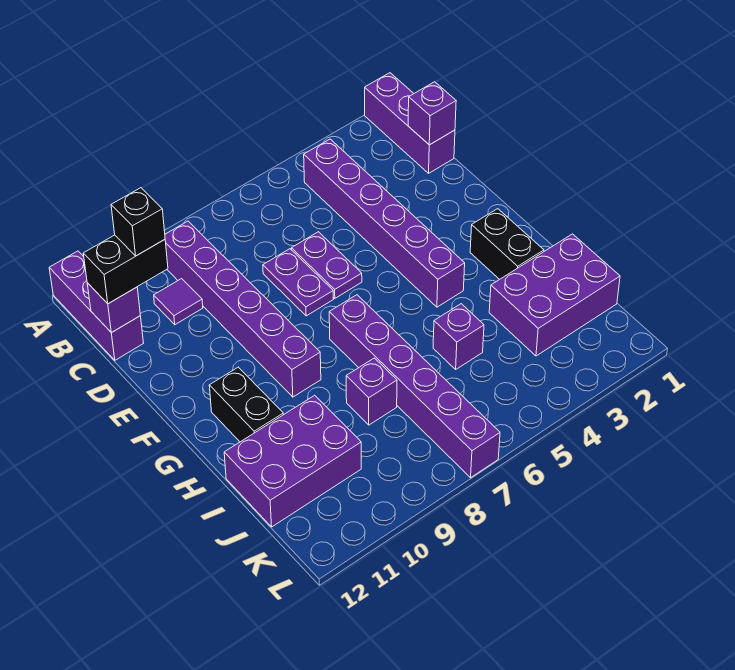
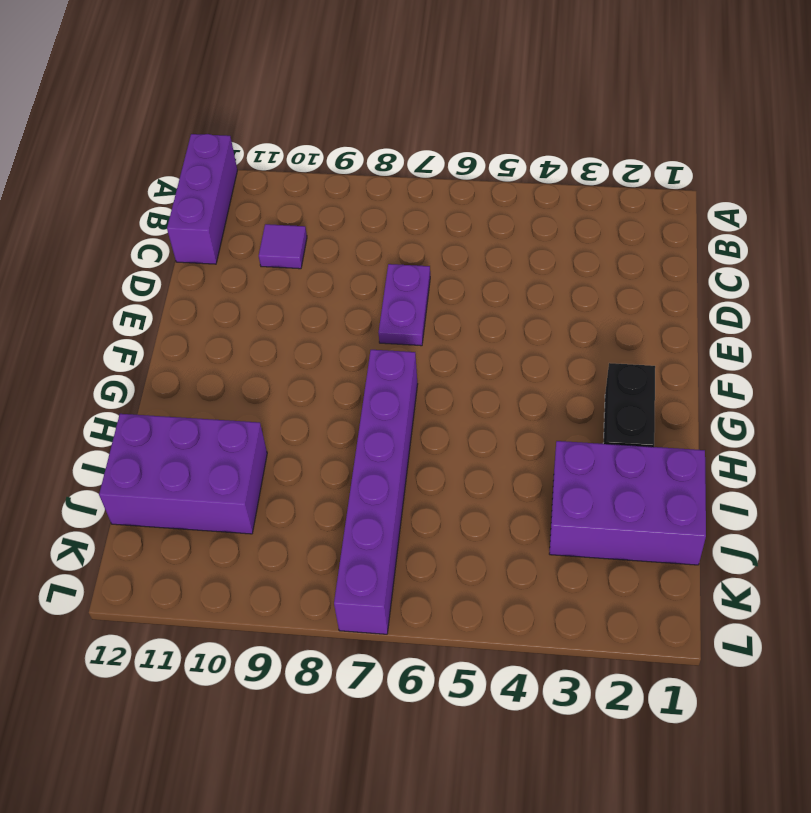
none -> purple brick A1:C1 level 1
none -> purple brick B4:G4 level 1
none -> purple brick B9:G9 level 1

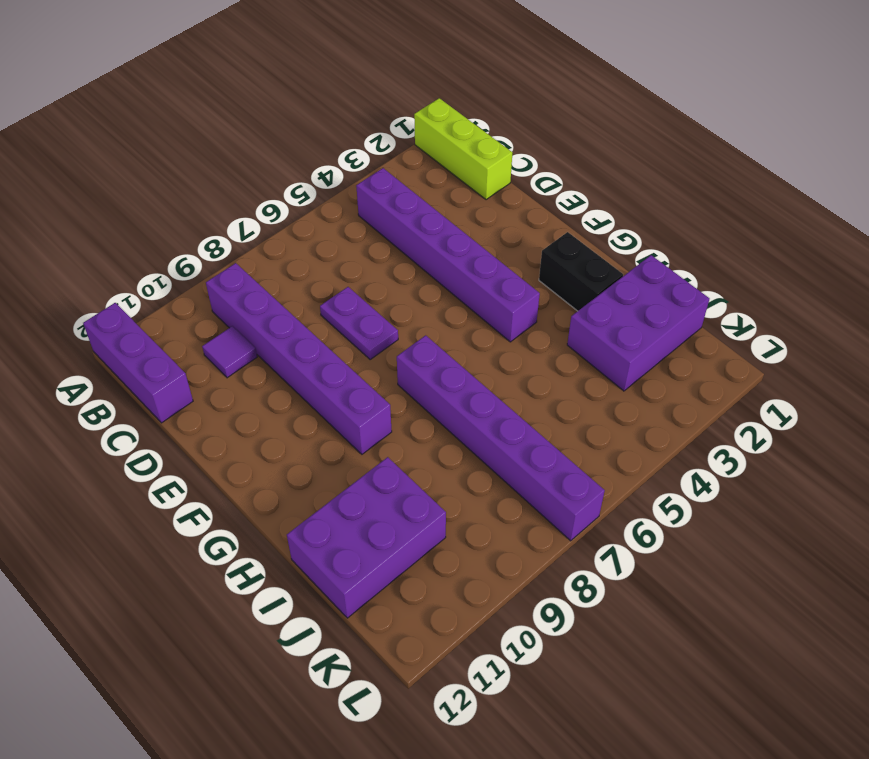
lime brick A1:C1 level 1 -> purple brick A1:C1 level 1
none -> purple plate D6:E6 level 1
none -> black brick G11:H11 level 1
none -> purple brick I5 level 1

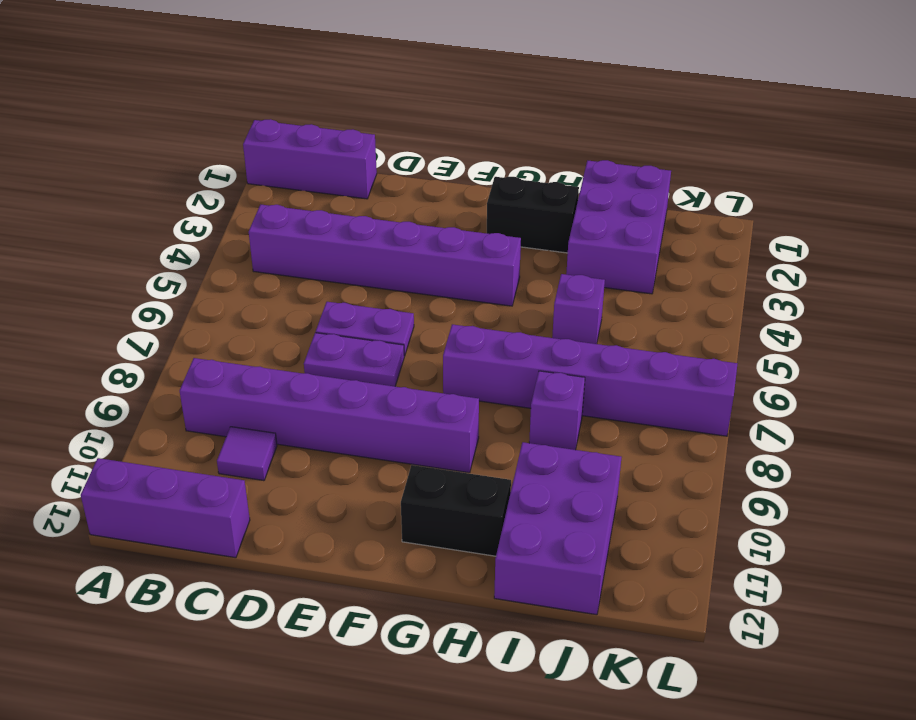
none -> purple brick C1 level 2
none -> purple brick C12 level 2
none -> black brick C11:C12 level 3

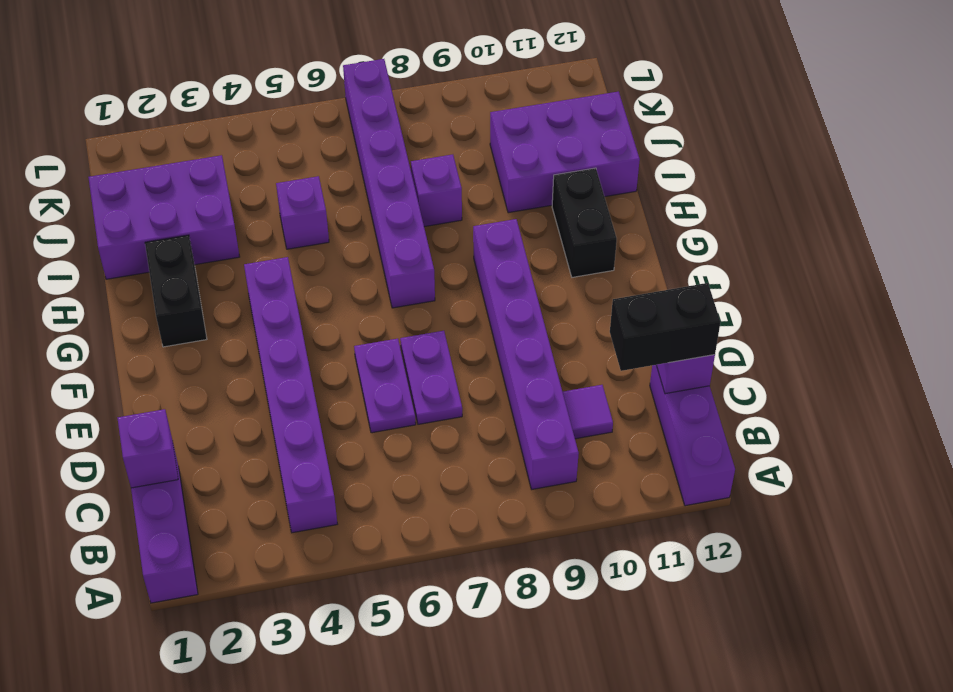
none -> black brick C11 level 4

